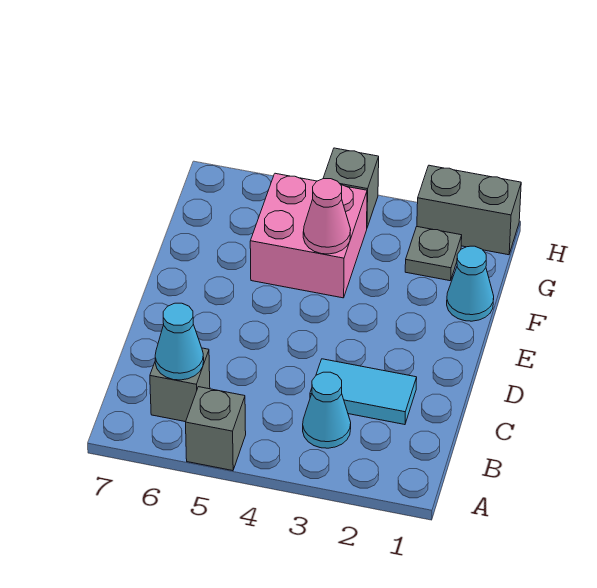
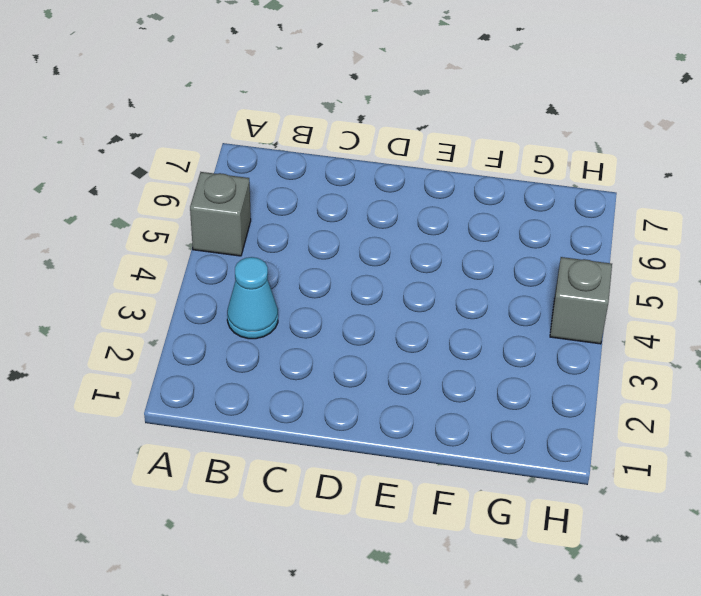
none -> grey brick B6 level 1
none -> cyan tile C2:C3 level 1

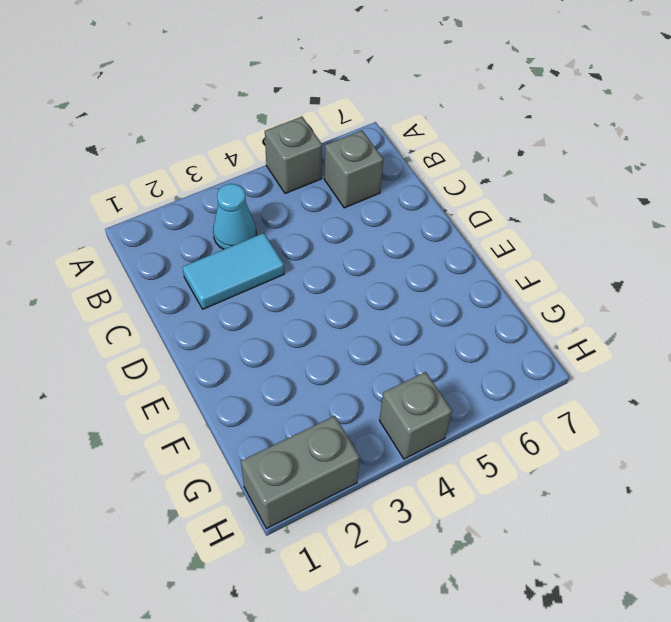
none -> cyan cone F1 level 1
none -> pink brick F4:G5 level 1

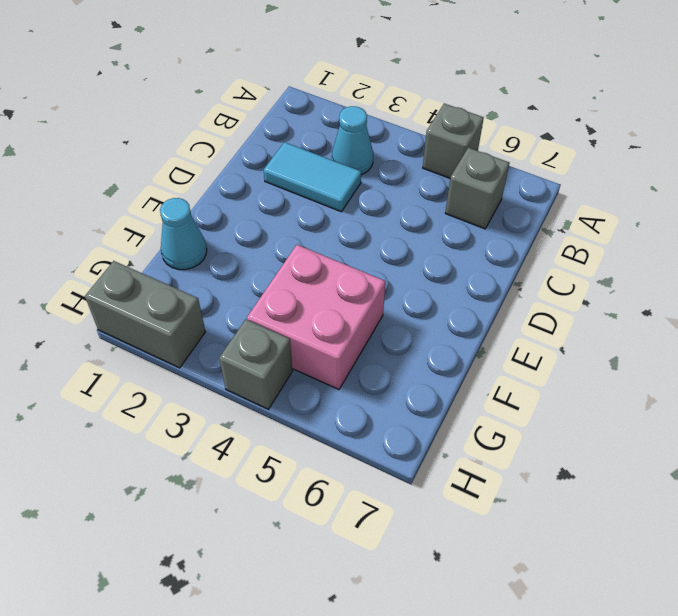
none -> grey plate G2 level 1
none -> cyan cone B6 level 2

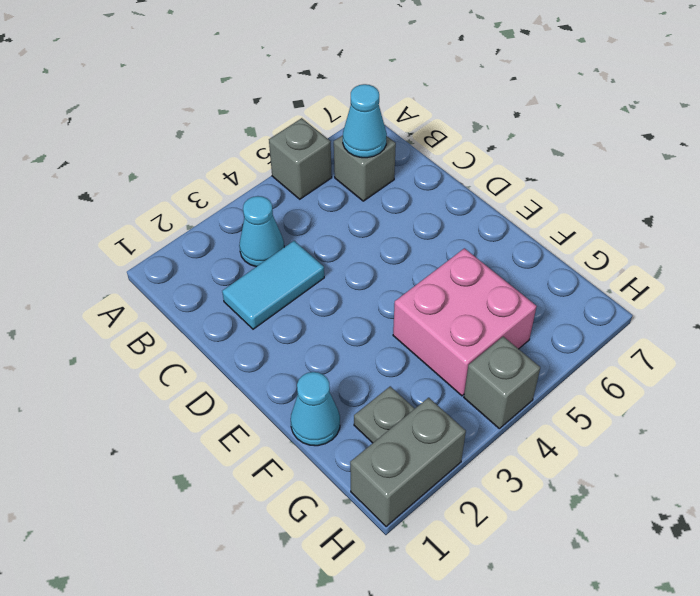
none -> pink cone F4 level 2

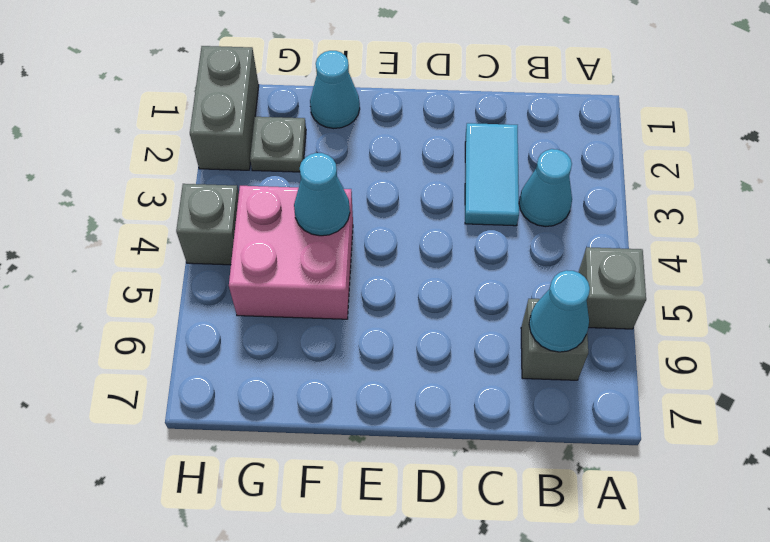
cyan cone F4 level 2 -> pink cone F4 level 2

